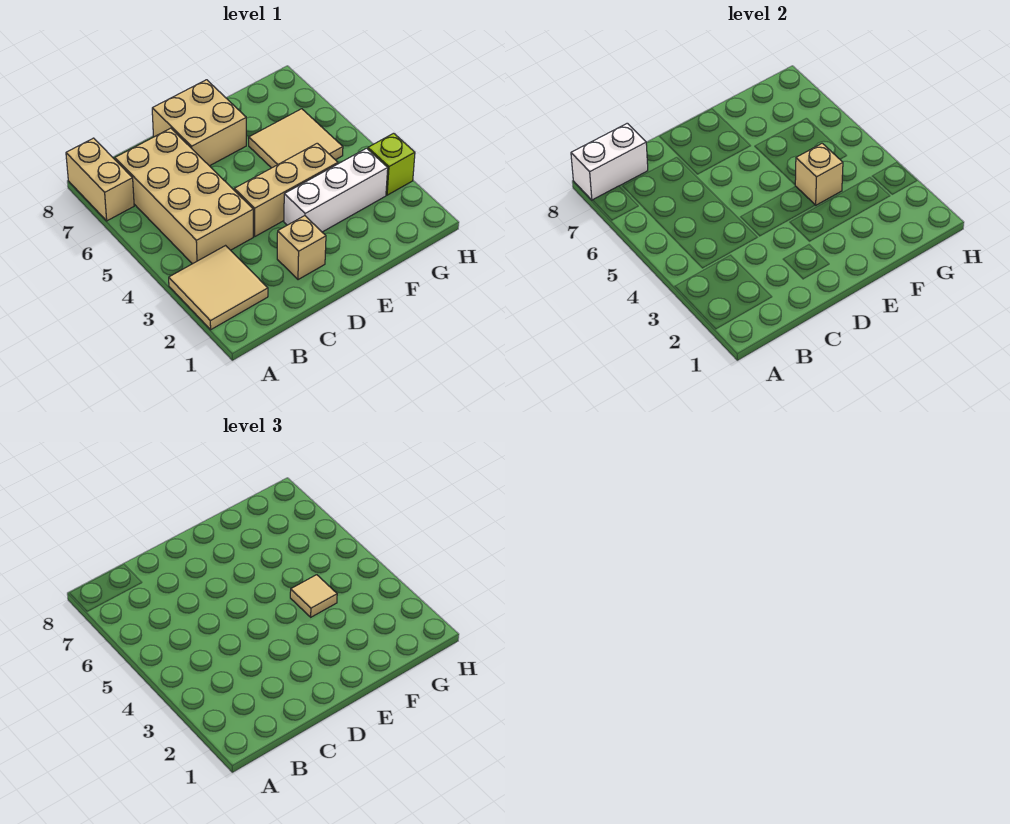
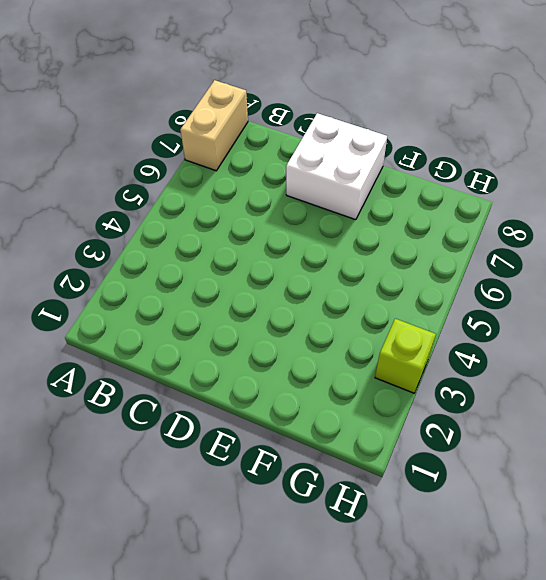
white brick D7:E8 level 1 -> tan brick D7:E8 level 1
none -> tan tile A2:B3 level 1
none -> tan brick B4:C7 level 1
none -> tan brick D2 level 1

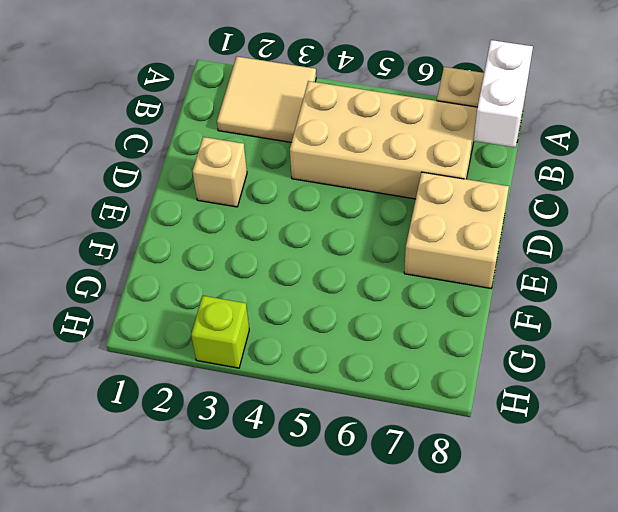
none -> tan brick D4:F4 level 1
none -> white brick E3:G3 level 1
none -> tan tile F5:G6 level 1

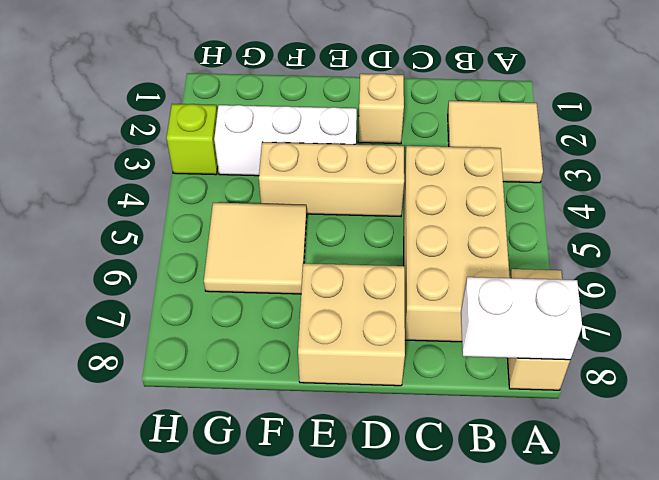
none -> tan brick F4 level 2
none -> tan tile F4 level 3

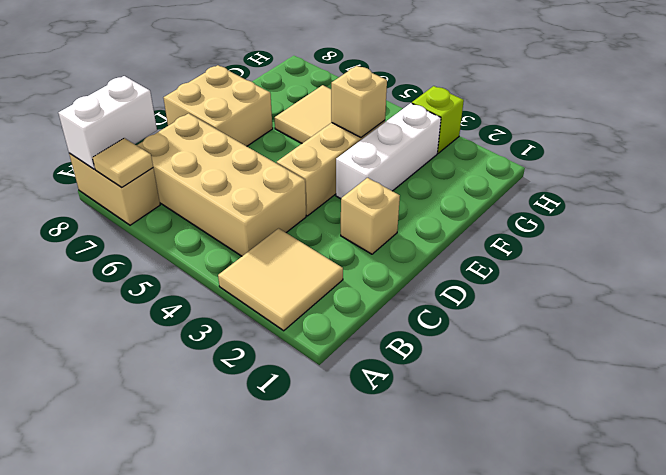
tan tile A7 level 2 -> tan tile F4 level 3

